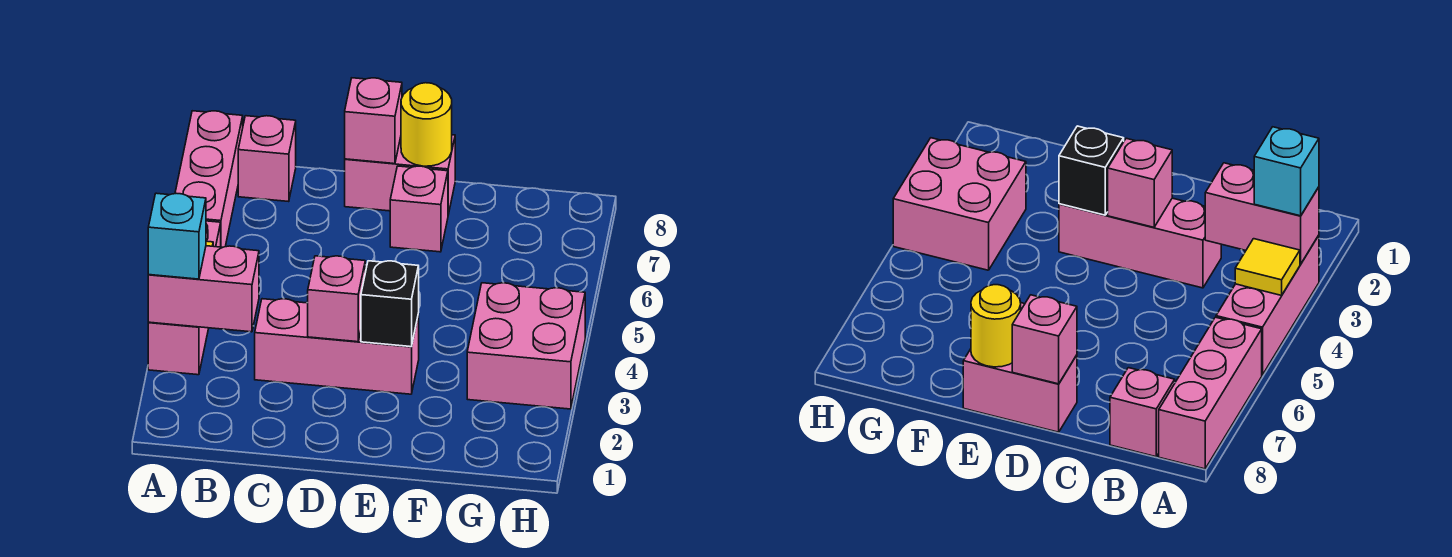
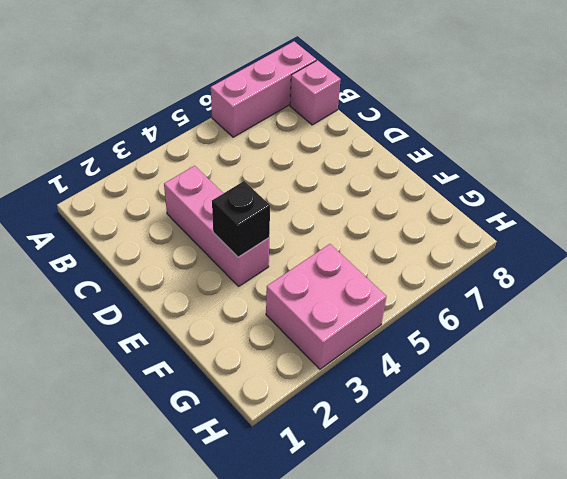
none -> pink brick A3:A5 level 1
none -> pink brick D8:E8 level 1
none -> pink brick E7 level 1

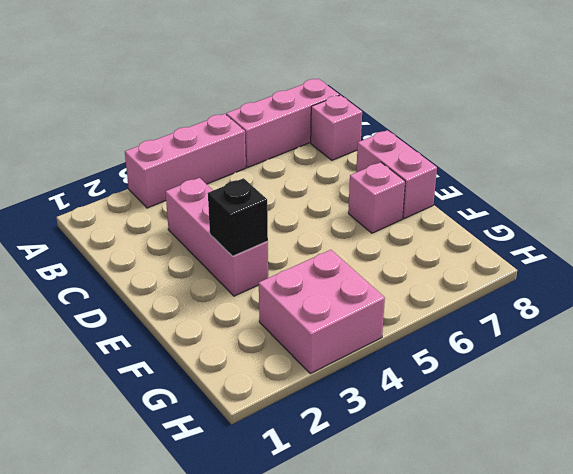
none -> pink brick A3:B3 level 2
none -> yellow tile A4 level 2
none -> pink brick D3 level 2

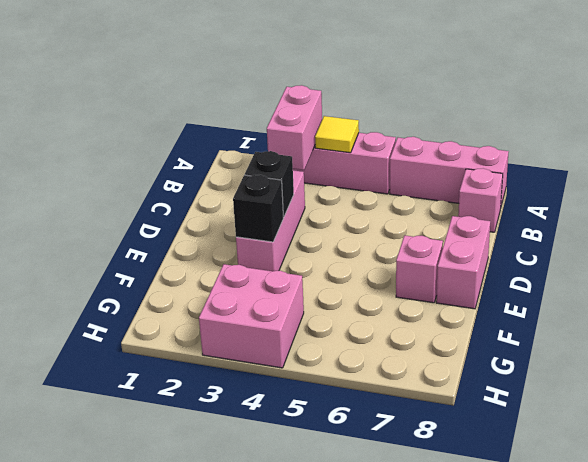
black brick D3 level 2 -> pink brick D3 level 2
none -> pink brick D8 level 2
none -> yellow round brick E8 level 2
none -> cyan brick A3 level 3

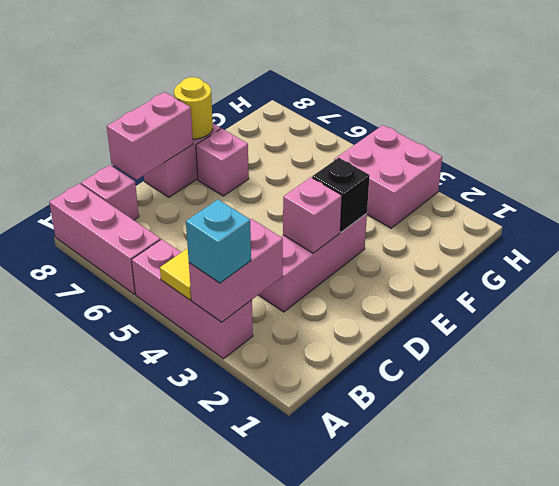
pink brick C8:D8 level 2 -> pink brick D8 level 2

